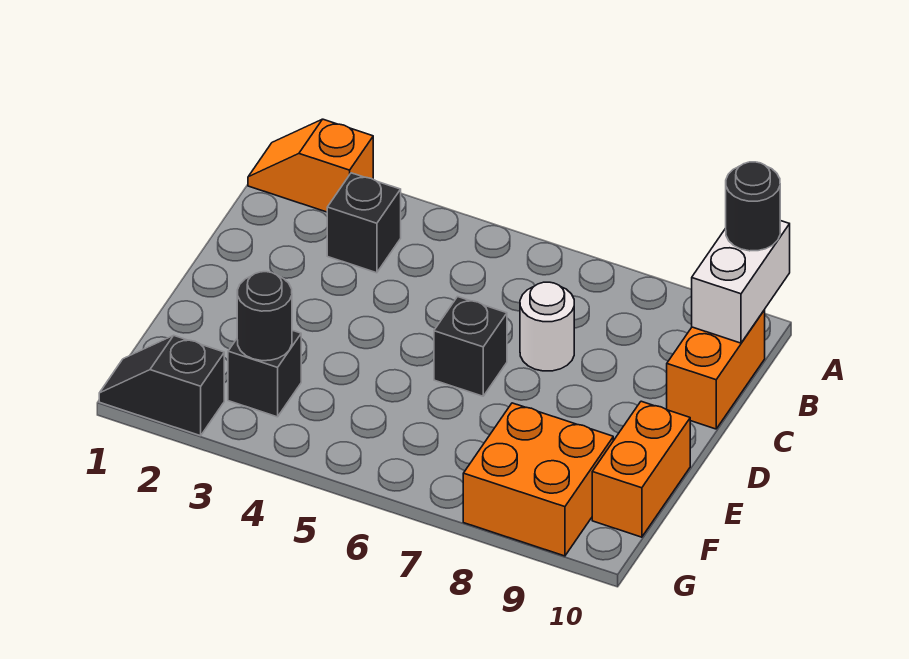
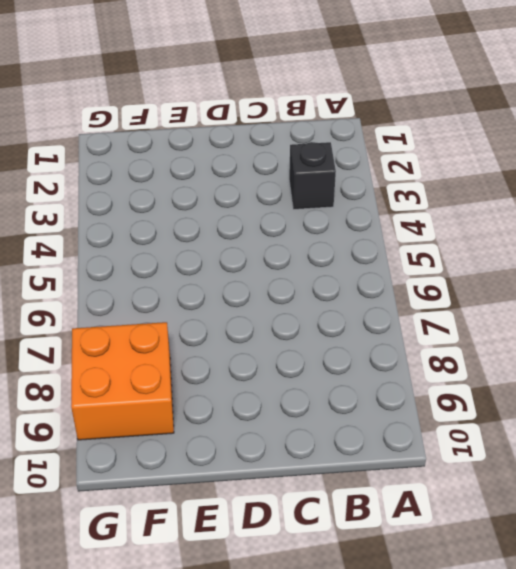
none -> orange slope A1:A2 level 1 top 2
none -> orange brick B10:C10 level 1
none -> white round brick C7 level 1

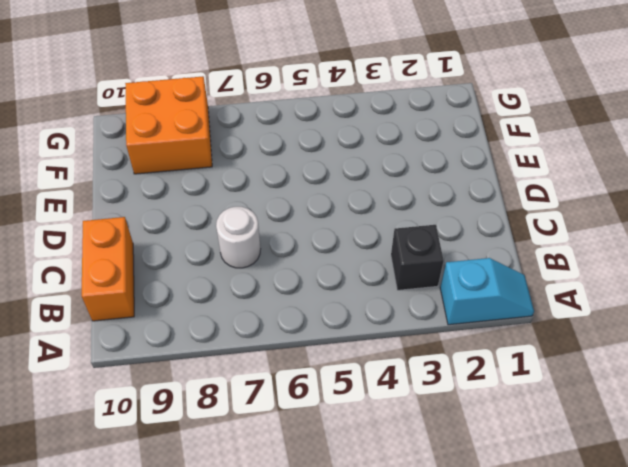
cyan slope A1:A2 level 1 top 2 -> orange slope A1:A2 level 1 top 2
none -> black brick D6 level 1
none -> orange brick E10:F10 level 1
none -> black brick F3 level 1

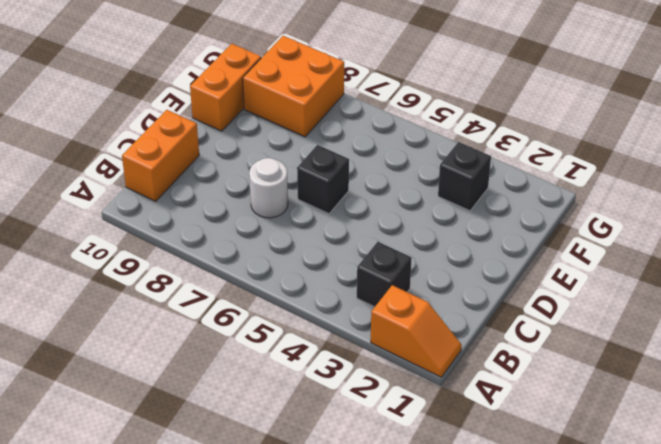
none -> black slope G1:G2 level 1 top 2
none -> white brick A10:B10 level 2
none -> black round brick F3 level 2

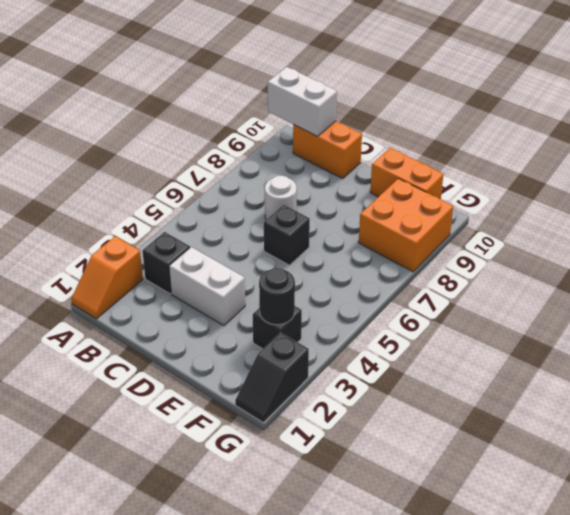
white brick C3:D3 level 1 -> none
none -> black round brick A10 level 3

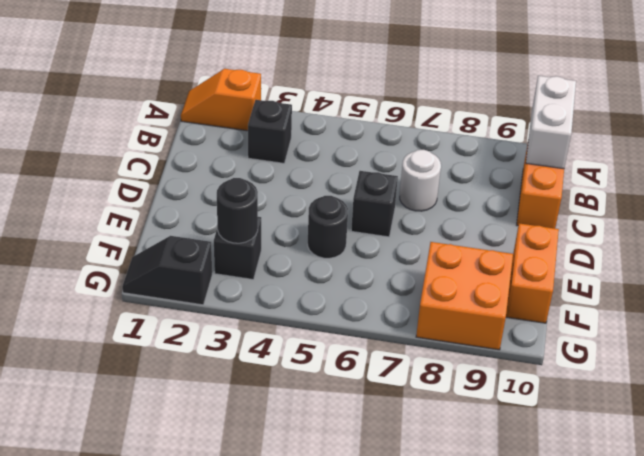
black round brick E5 level 1 -> black round brick A10 level 3

